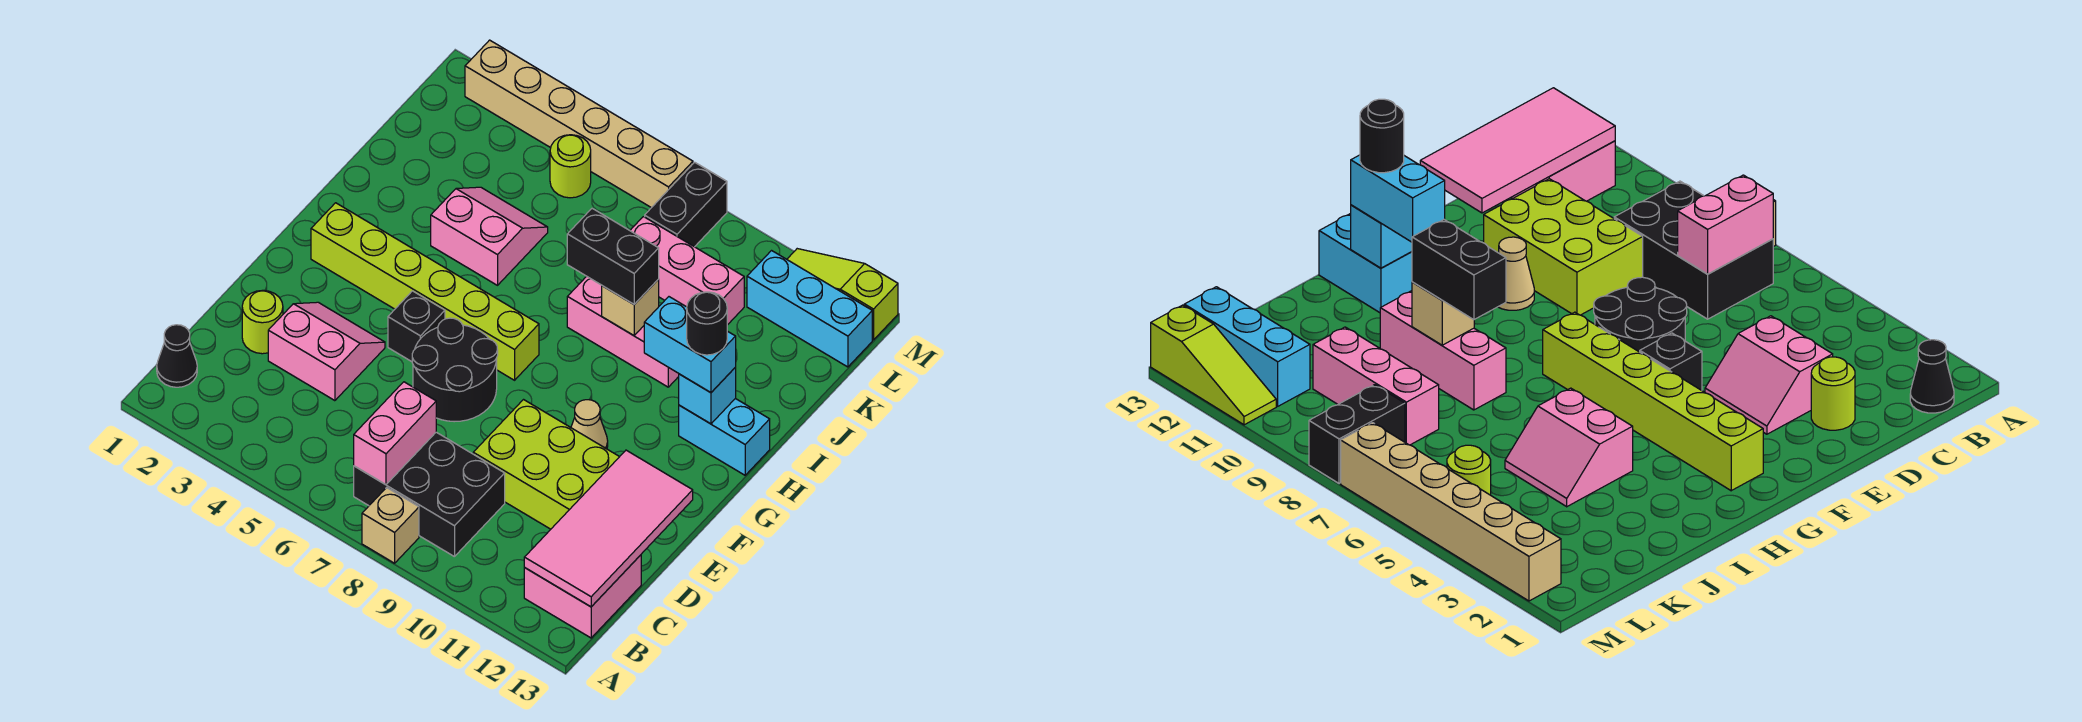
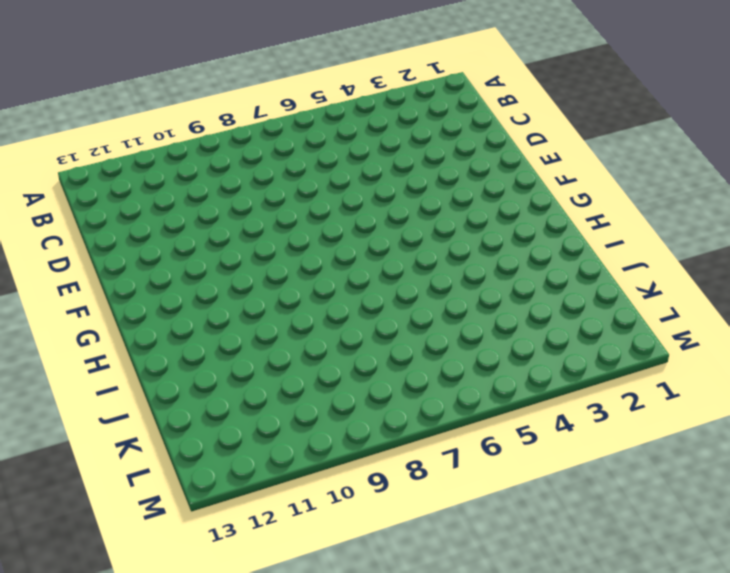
none -> tan brick A8 level 1
none -> black cone B1 level 1
none -> black brick B7:C9 level 1

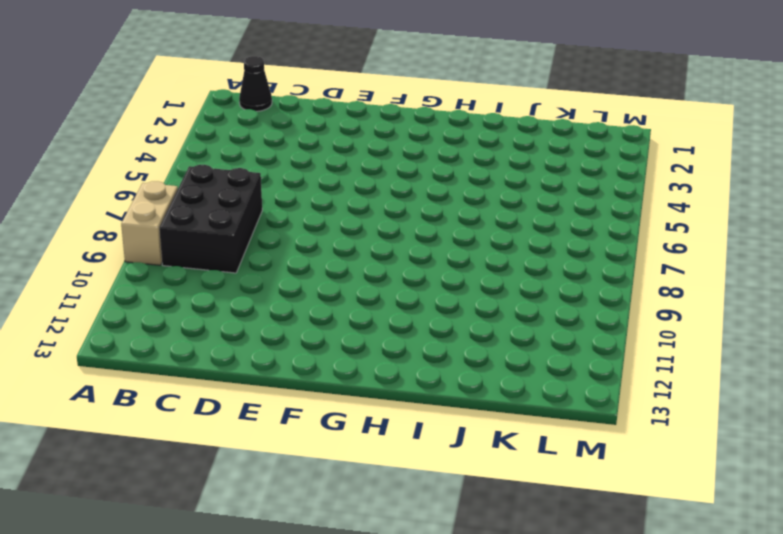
tan brick A8:A9 level 1 -> tan brick A8 level 1
none -> pink brick B12:C13 level 1
none -> lime round brick D2 level 1
none -> pink slope D3:E4 level 1 top D

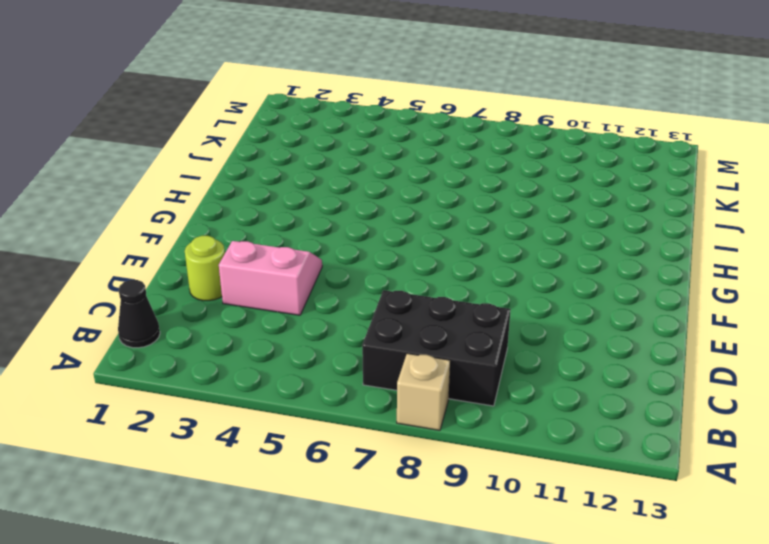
none -> pink brick B12:C13 level 1
none -> lime brick D9:E11 level 1
none -> black round brick E6:F7 level 1

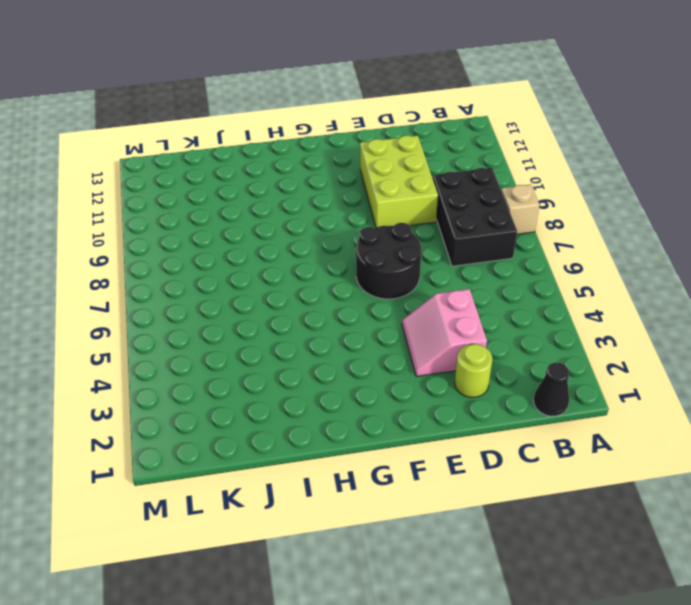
none -> pink brick B12:C13 level 1
none -> black brick F5 level 1
none -> tan cone F10 level 1

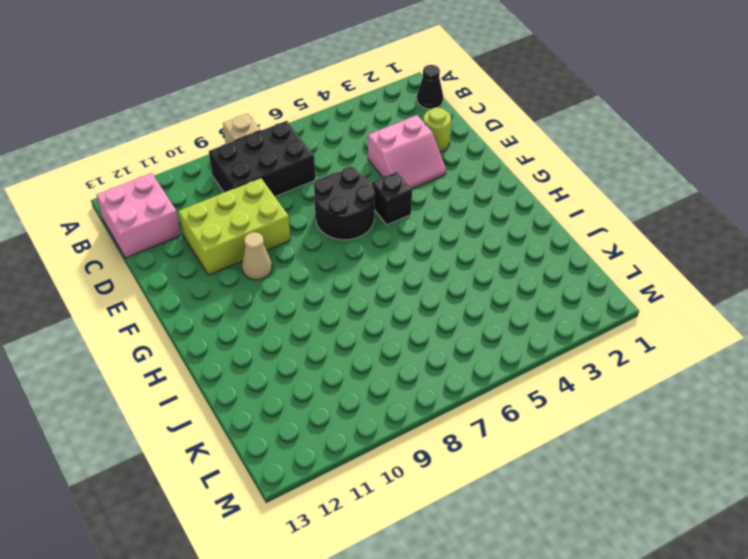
none -> lime brick G2:G7 level 1
none -> cyan brick H12:H13 level 1
none -> pink slope I4:J5 level 1 top I

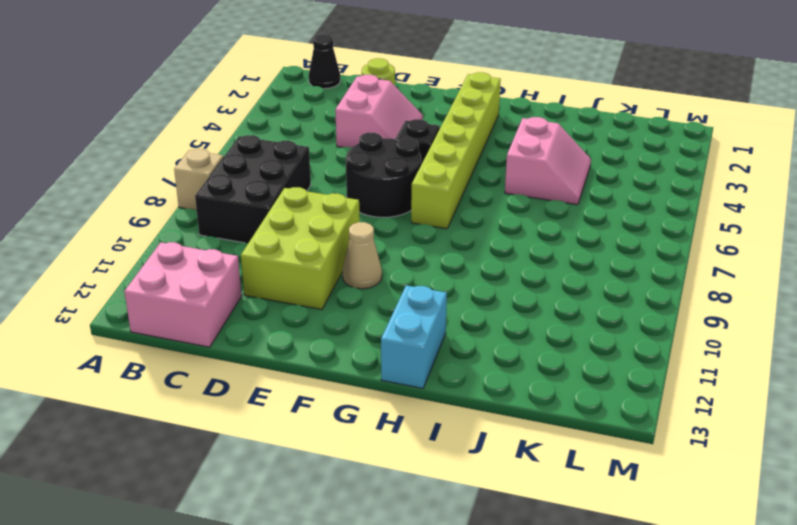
none -> pink brick I8:I10 level 1
none -> pink brick K8:K10 level 1
none -> lime round brick L5 level 1

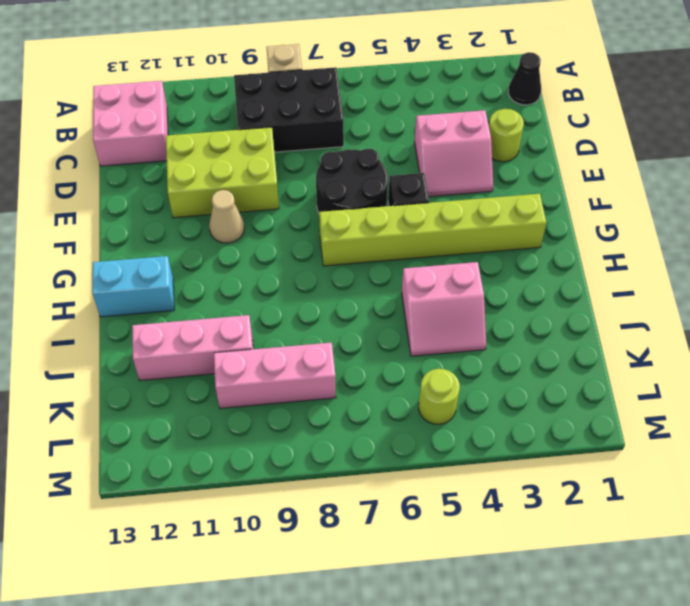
pink brick J10:J12 level 1 -> pink brick I8:I10 level 1
none -> black brick L8:M8 level 1
none -> cyan brick L11:L13 level 1
none -> tan brick M2:M7 level 1

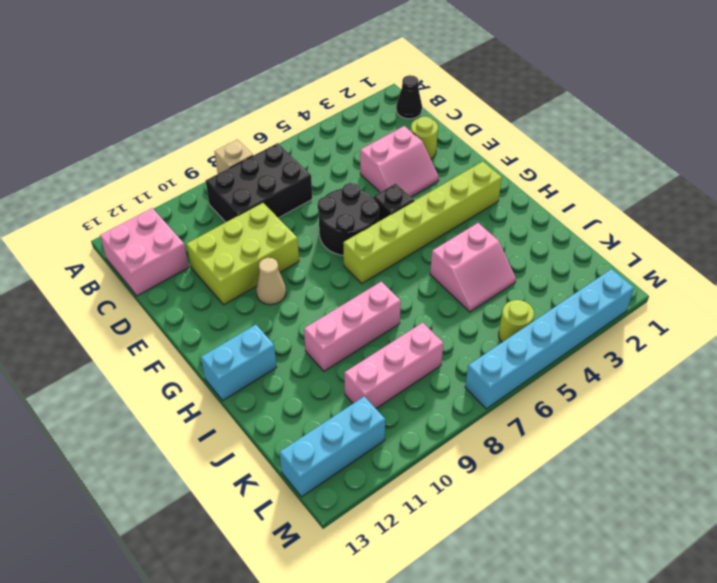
cyan brick M2:M7 level 1 -> tan brick M2:M7 level 1
none -> black brick L8:M8 level 1
none -> lime slope M11:M13 level 1 top 13
none -> pink brick B7:C7 level 2

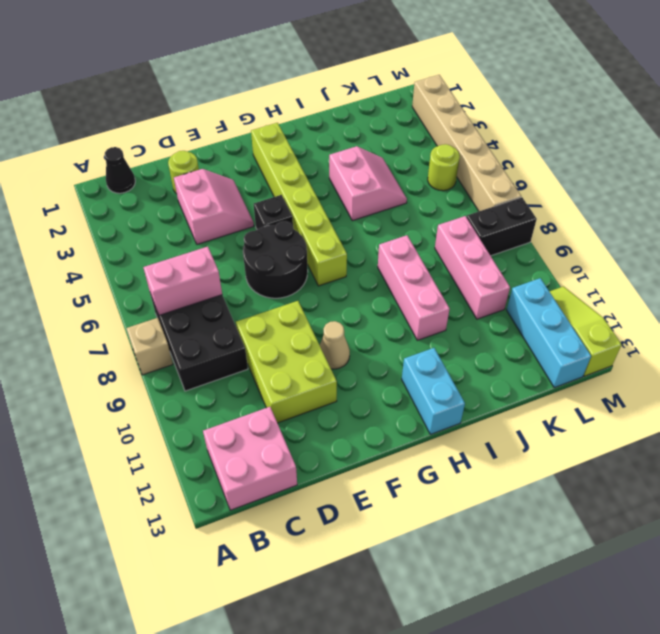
none -> pink tile B12:E13 level 2
none -> cyan brick H12 level 2
none -> tan brick I9 level 2

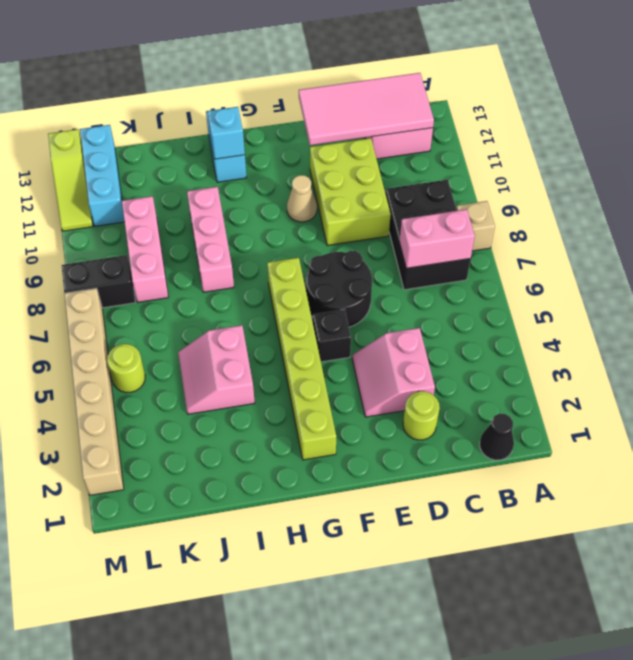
none -> tan brick I9 level 2
none -> cyan brick H11:H12 level 3
none -> black brick I8:I9 level 3

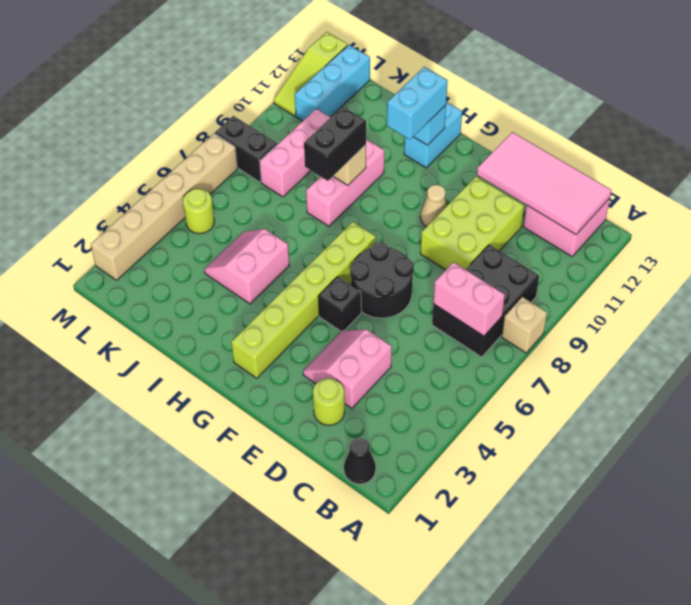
none -> black round brick H12 level 4

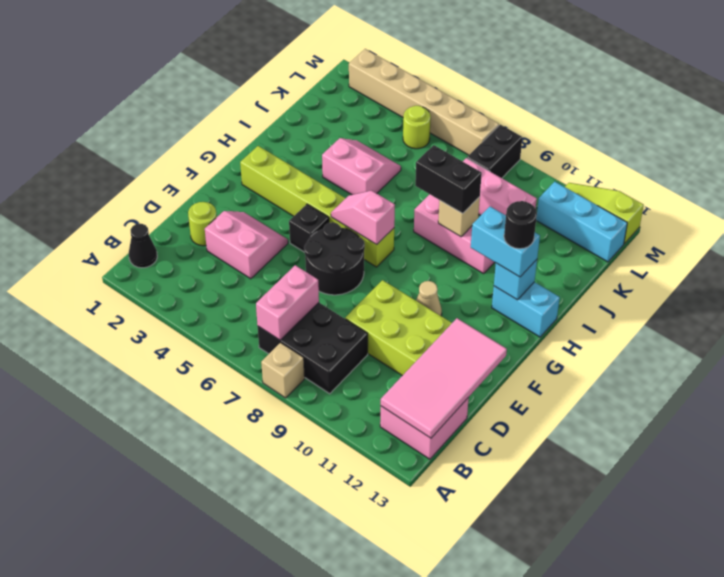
pink slope G6:G7 level 2 top 7 -> none

